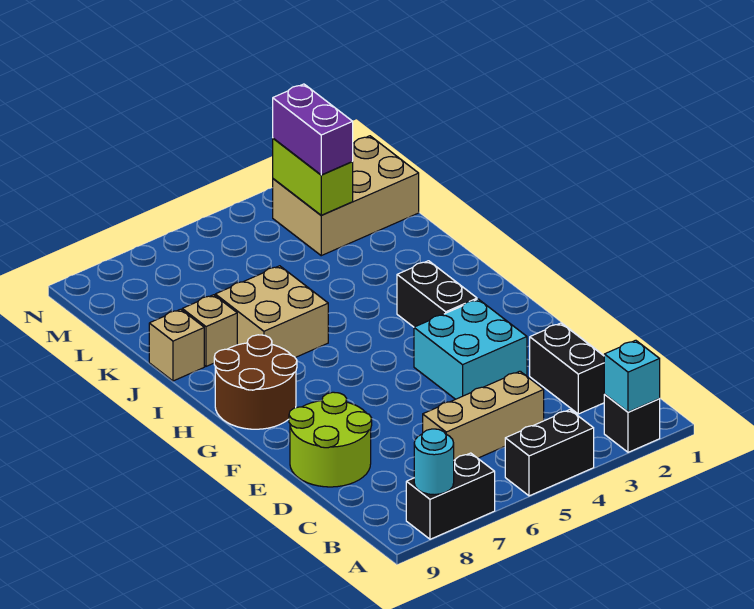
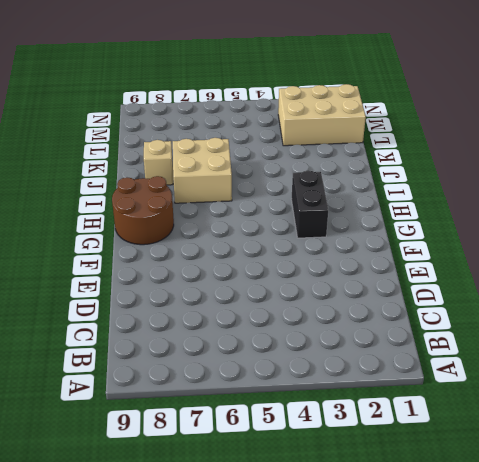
none -> black brick A2 level 1
none -> black brick A4:A5 level 1
none -> black brick A7:A8 level 1

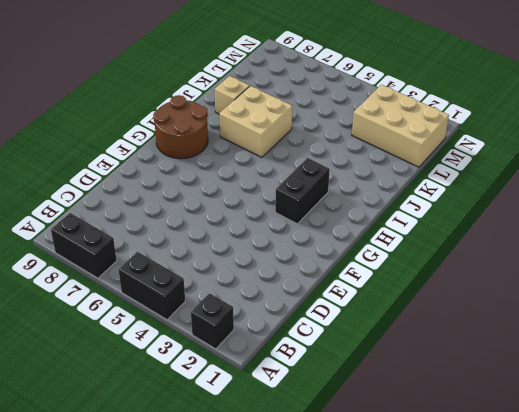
none -> black brick C2:D2 level 1
none -> tan brick C4:C6 level 1
none -> lime round brick D8:E9 level 1

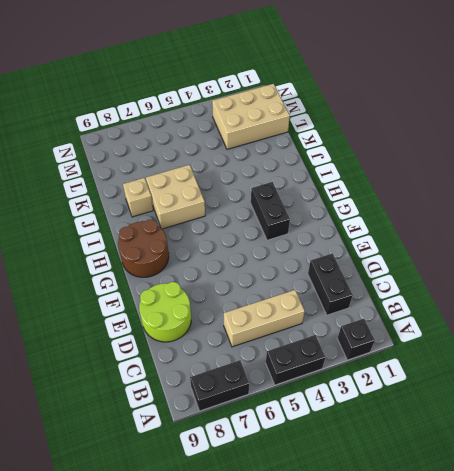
none -> cyan brick E3:F4 level 1
none -> tan brick J9 level 1
none -> cyan brick A2 level 2

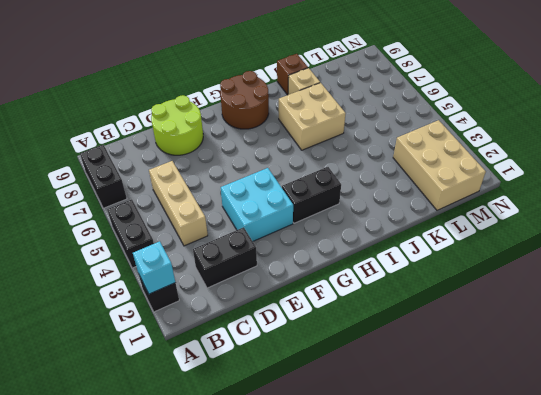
brown brick J9 level 1 -> tan brick J9 level 1
none -> cyan round brick A8 level 2
none -> lime brick L3:M3 level 2
none -> purple brick L3:M3 level 3

